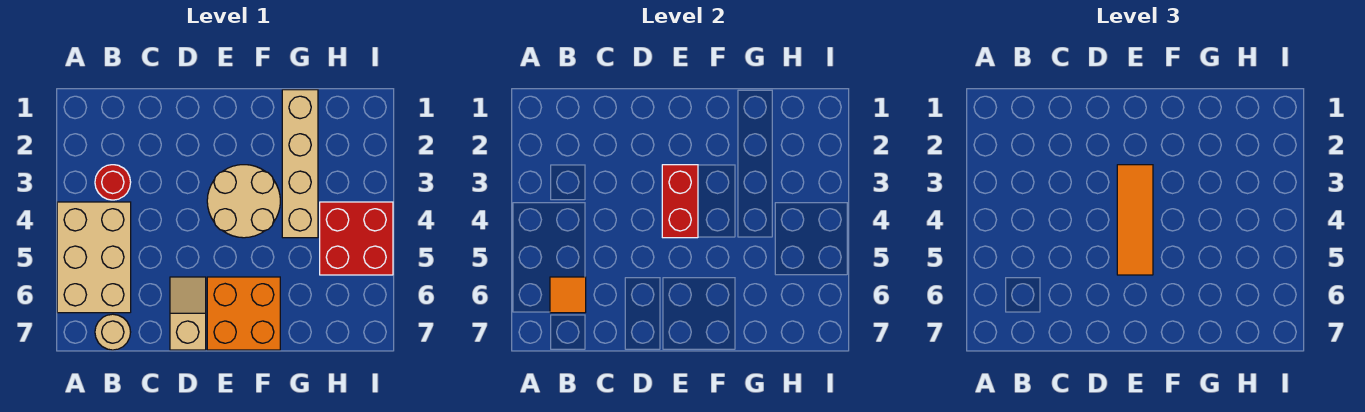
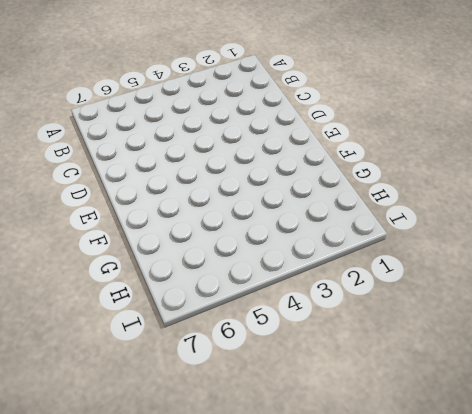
none -> tan brick A4:B6 level 1
none -> red round brick B3 level 1

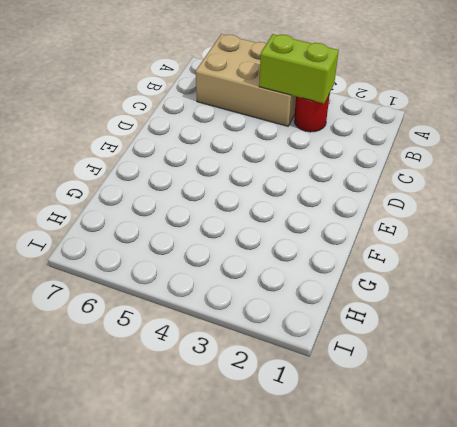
lime brick B3:B4 level 2 -> none
none -> tan round brick B7 level 1
none -> tan slope D6:D7 level 1 top 7

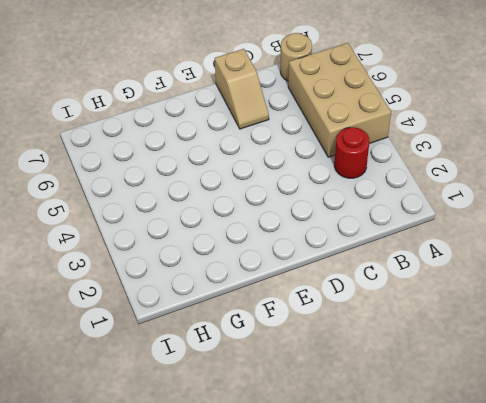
none -> tan round brick E3:F4 level 1
none -> orange brick E6:F7 level 1

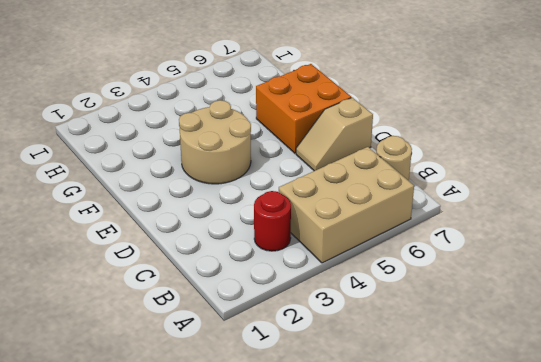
none -> tan brick G1:G4 level 1
none -> red brick H4:I5 level 1

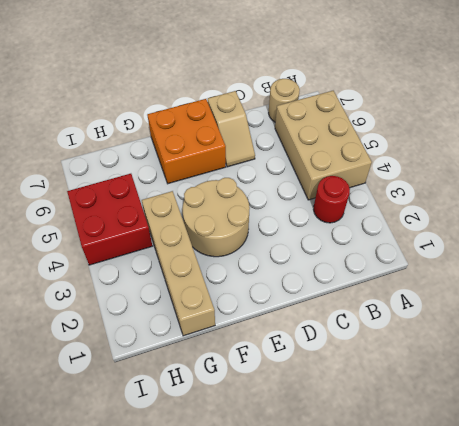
none -> orange tile B6 level 2
none -> red brick E3:E4 level 2

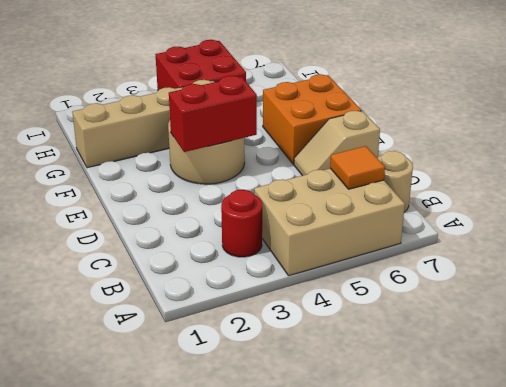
none -> orange tile E3:E5 level 3

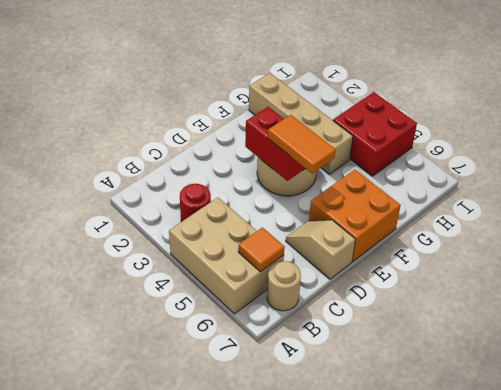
orange tile E4:E5 level 3 -> orange tile E3:E5 level 3

